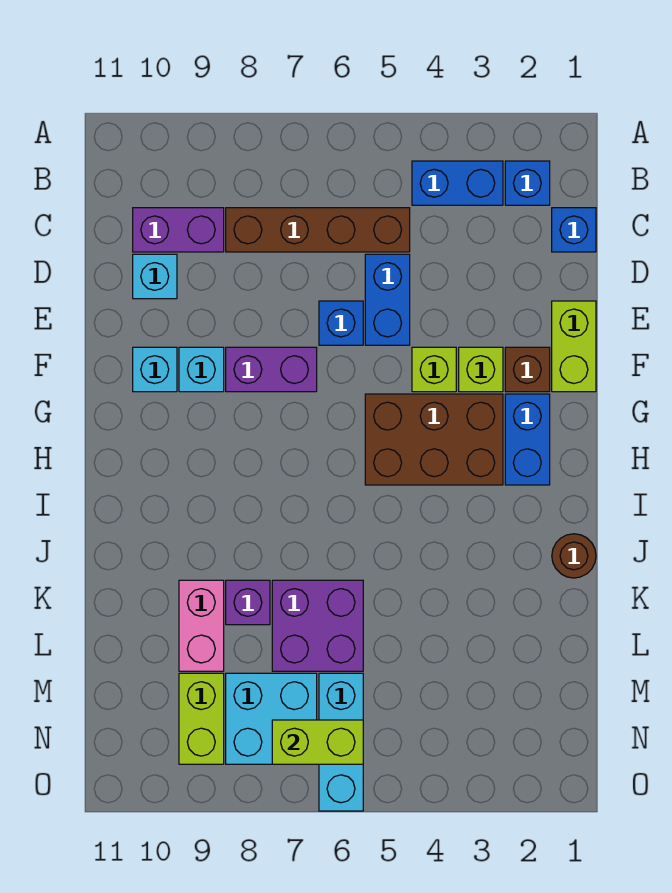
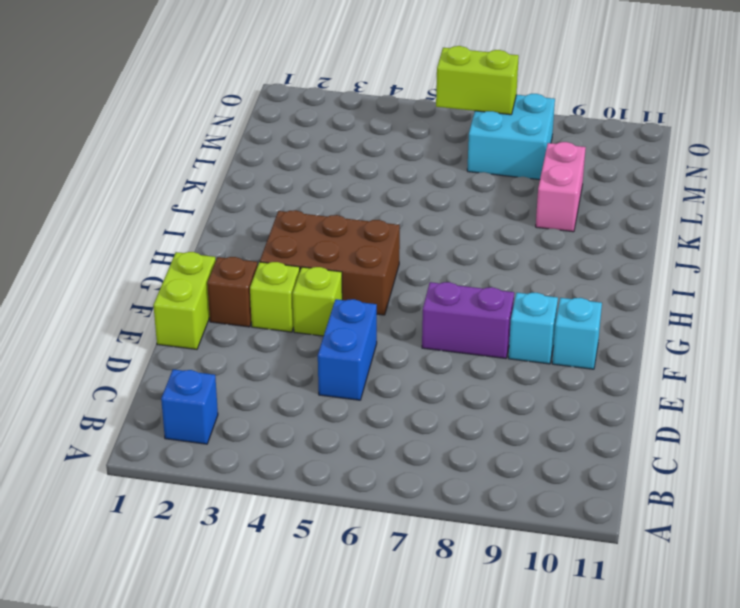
none -> blue brick B3:B4 level 1
none -> blue brick C1 level 1
none -> brown brick C5:C8 level 1

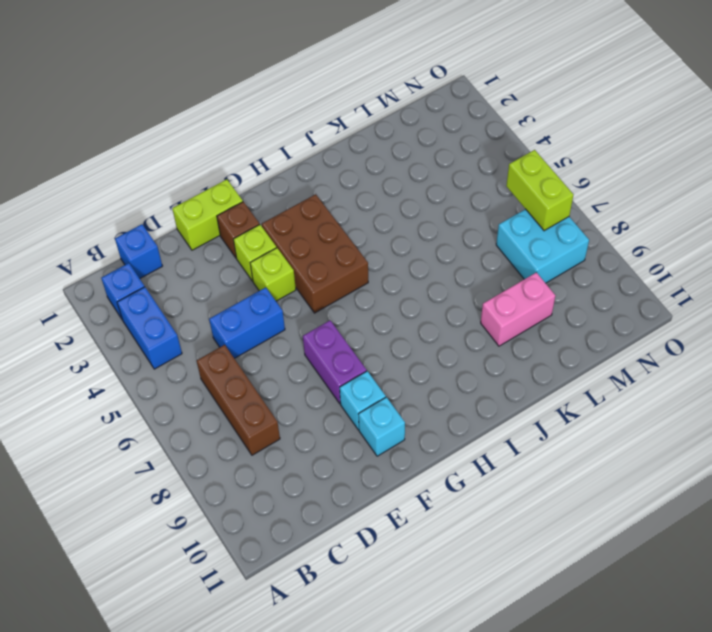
brown brick C6:C8 level 1 -> brown brick C5:C8 level 1
none -> purple brick C9:C10 level 1
none -> cyan brick D10 level 1
none -> blue brick E6 level 1

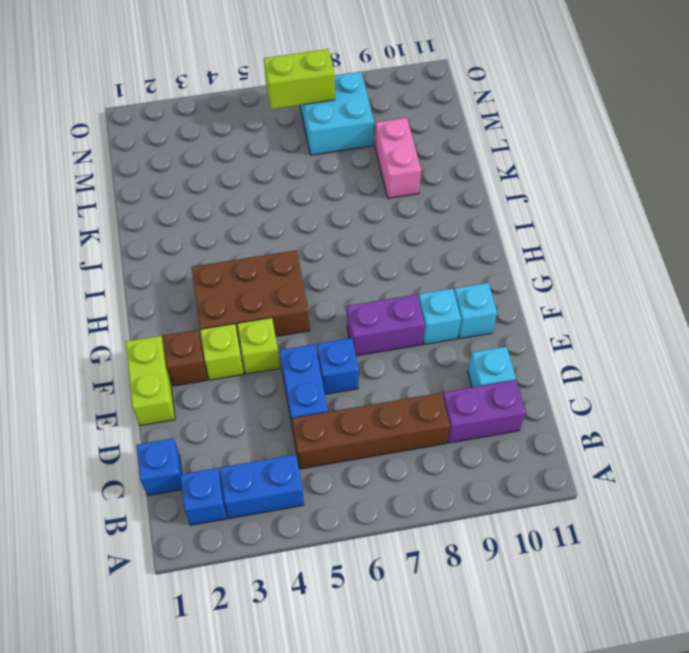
none -> blue brick G2:H2 level 1
none -> brown round brick J1 level 1
none -> purple brick K6:L7 level 1

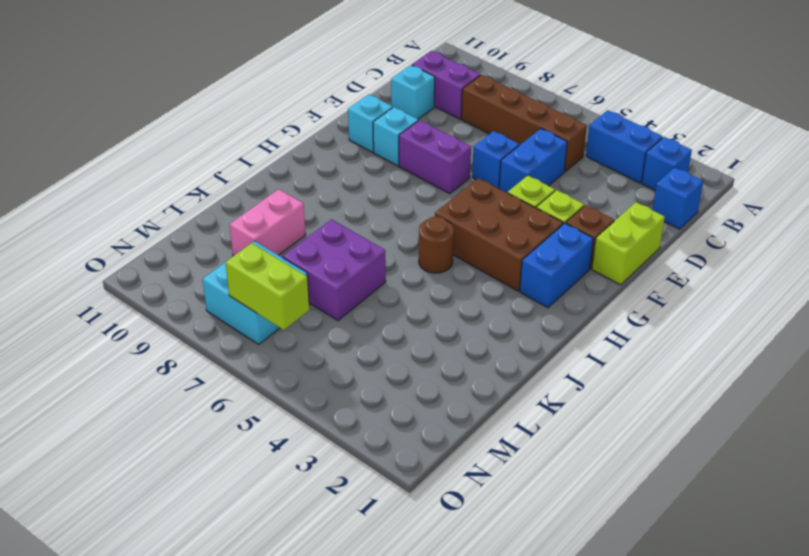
brown round brick I5 level 1 -> brown round brick J1 level 1
none -> purple brick K8 level 1
none -> cyan brick M6:O6 level 1
none -> lime brick M9:N9 level 1

